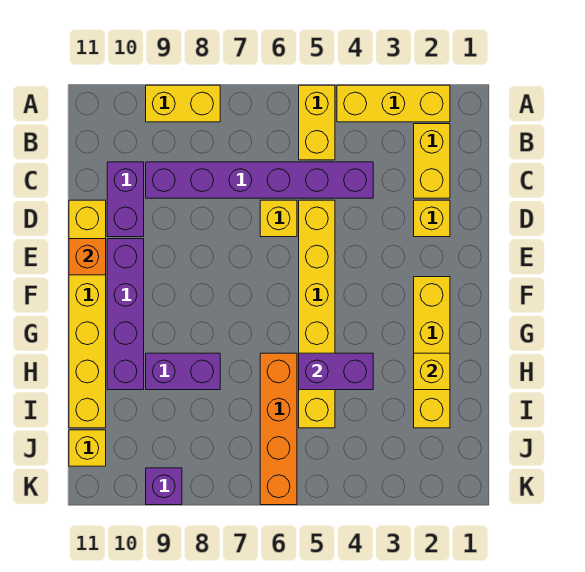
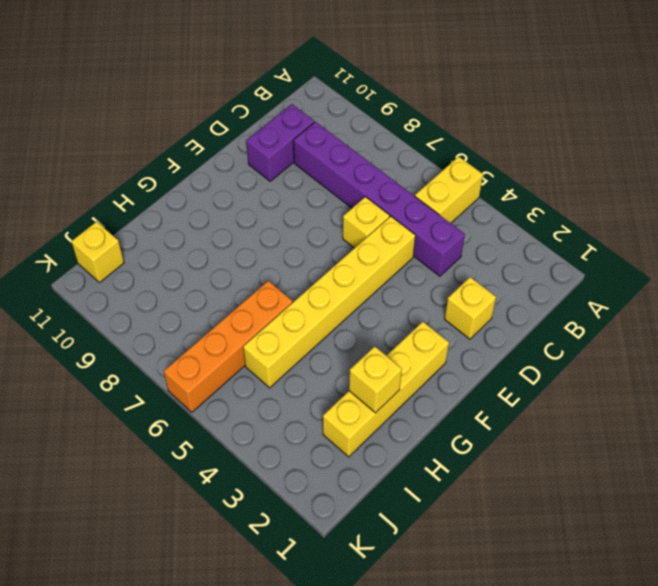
none -> yellow brick A2:A4 level 1
none -> yellow brick A8:A9 level 1
none -> yellow brick B2:C2 level 1

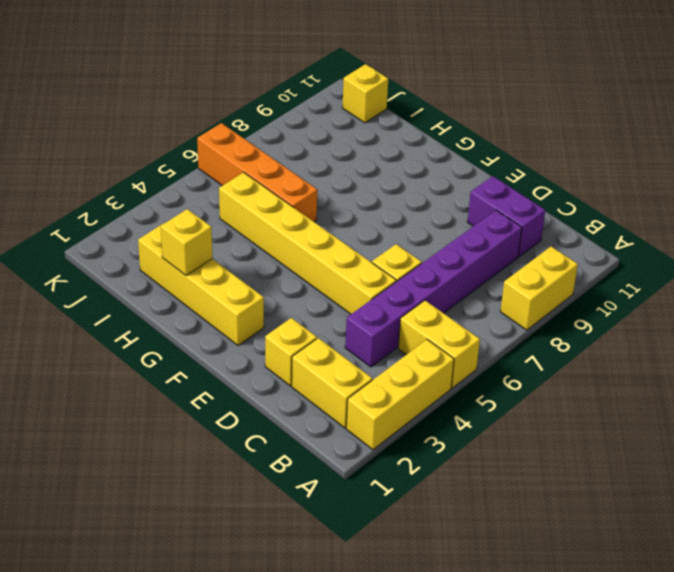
none -> yellow brick D11:I11 level 1
none -> purple brick E10:H10 level 1
none -> purple brick H8:H9 level 1

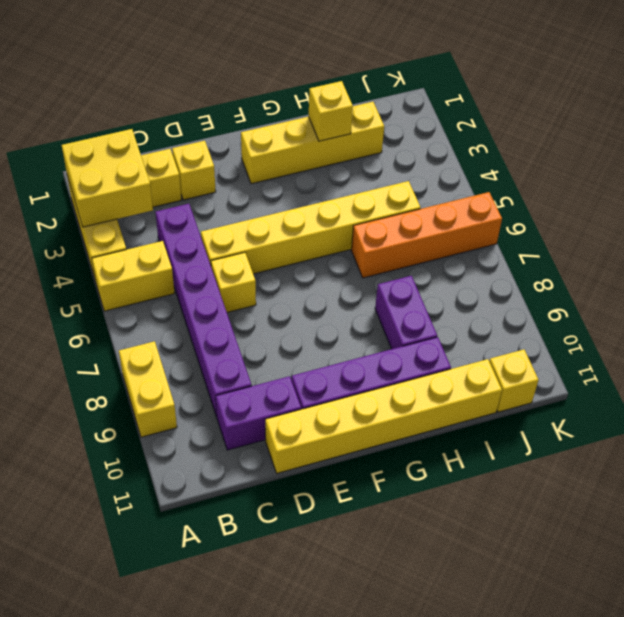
yellow brick A2:B3 level 2 -> none
none -> purple brick K9 level 1
none -> orange brick E11 level 2
none -> purple brick H4:H5 level 2

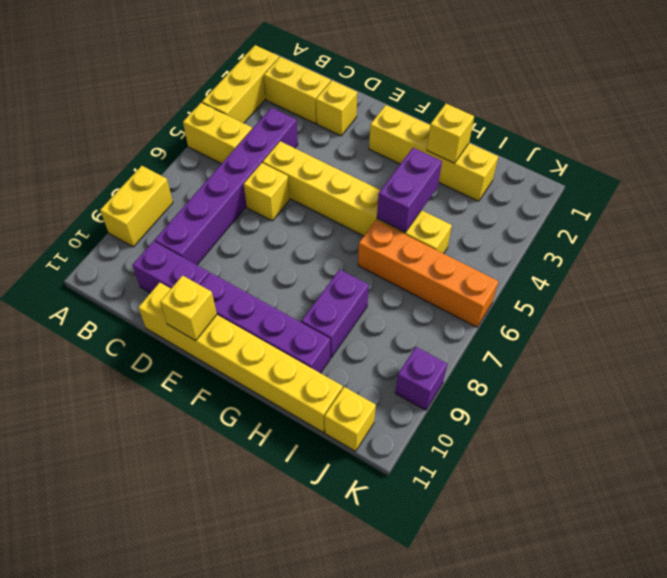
yellow brick E11 level 2 -> orange brick E11 level 2

